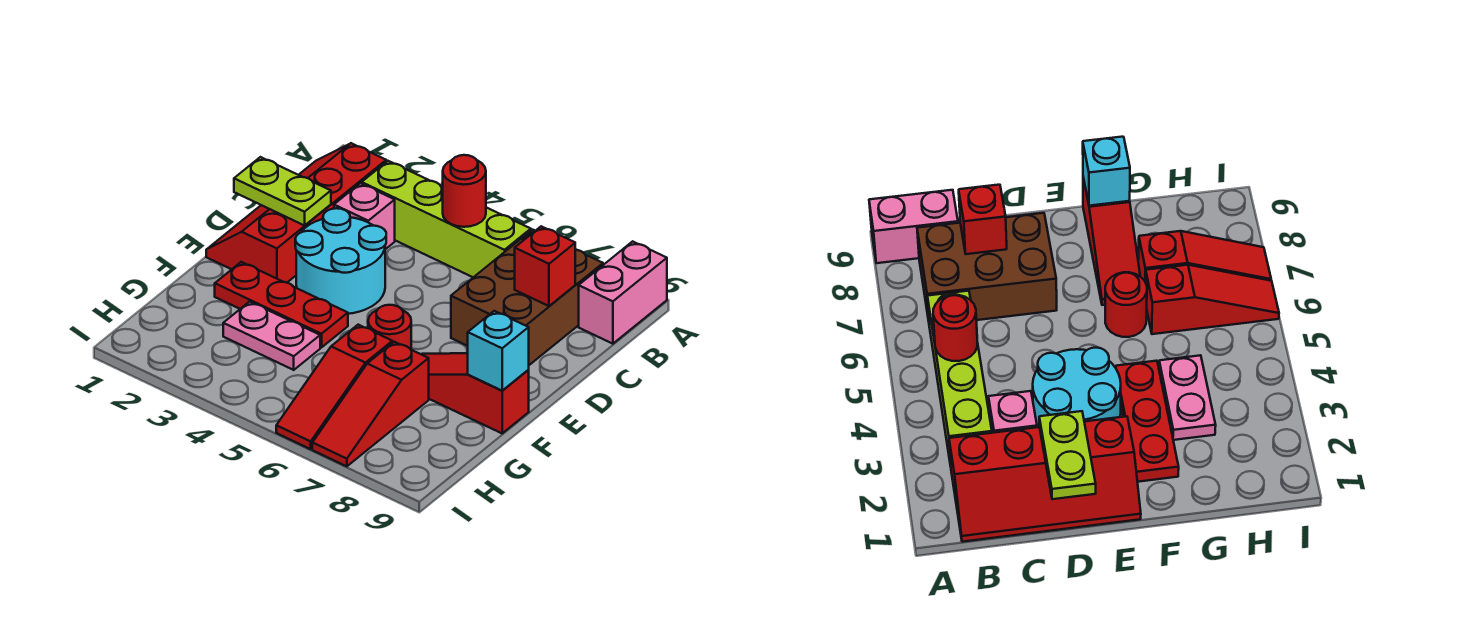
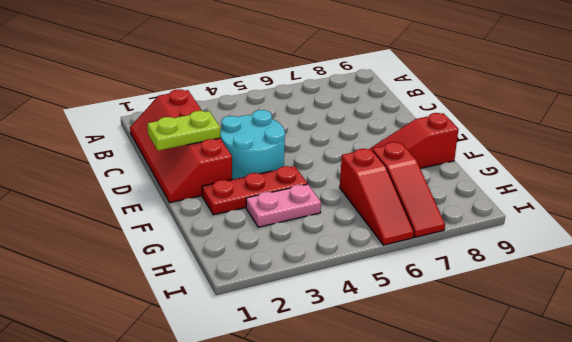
none -> pink brick A9:B9 level 1
none -> lime brick B3:B6 level 1
none -> brown brick B7:D8 level 1

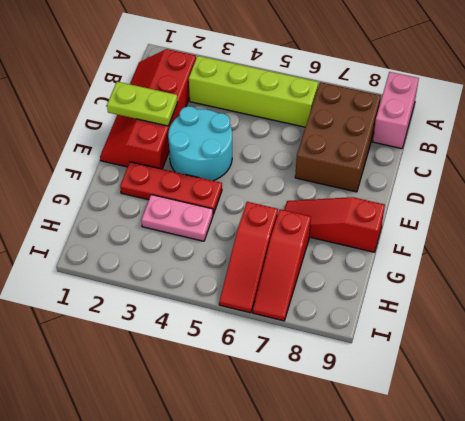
none -> pink brick C3 level 1
none -> red round brick F6 level 1
none -> red round brick B5 level 2

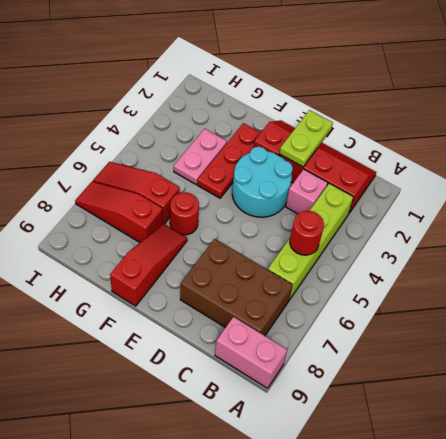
none -> red brick C8 level 2
none -> cyan brick F9 level 2

